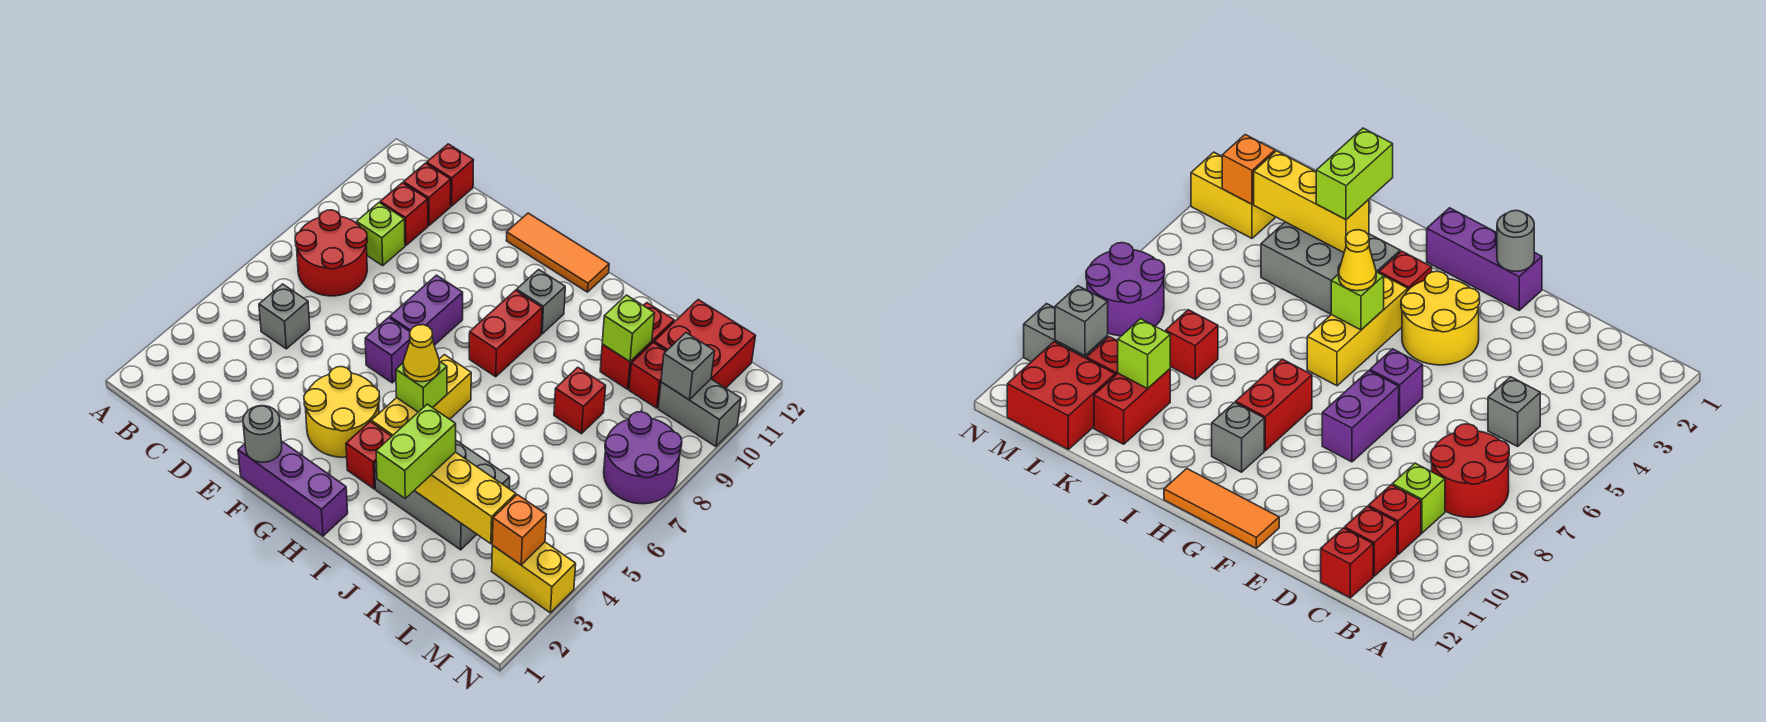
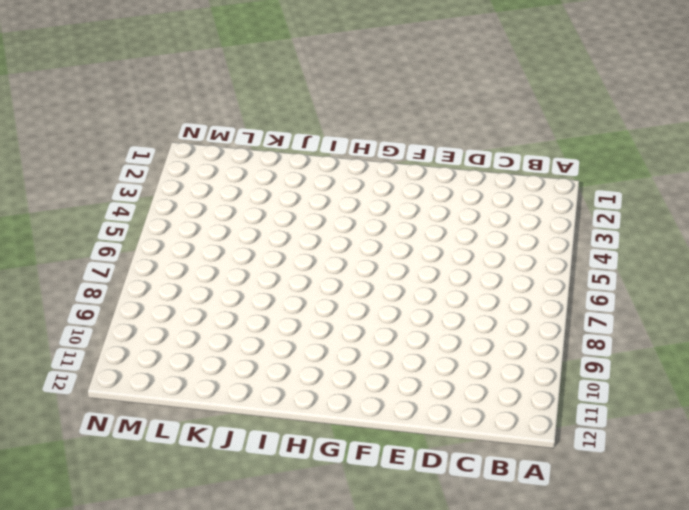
none -> red round brick B7:C8 level 1
none -> grey brick C5 level 1
none -> lime brick C9 level 1
none -> red brick C10 level 1

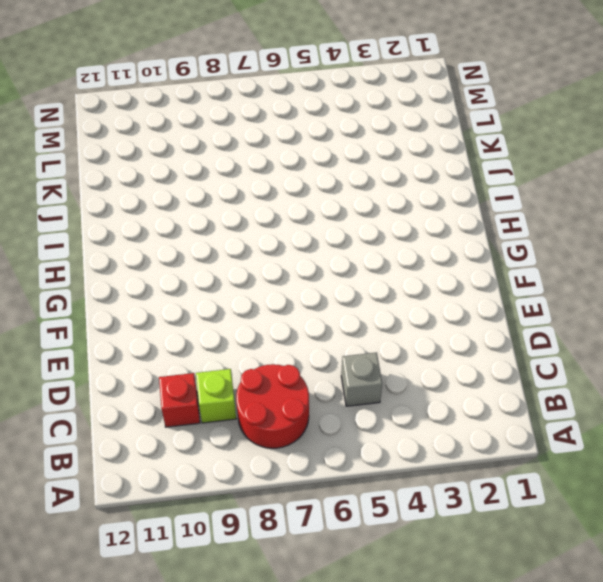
none -> red brick C11 level 1
none -> red brick C12 level 1
none -> purple brick F1:H1 level 1
none -> yellow round brick F3:G4 level 1

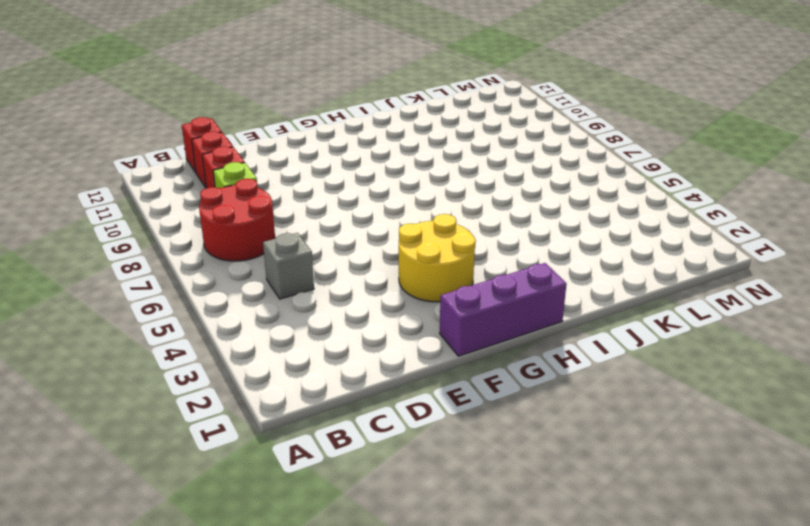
none -> purple brick F6 level 1
none -> purple brick F7:F8 level 1
none -> orange tile F12:H12 level 1
none -> red brick H3 level 1

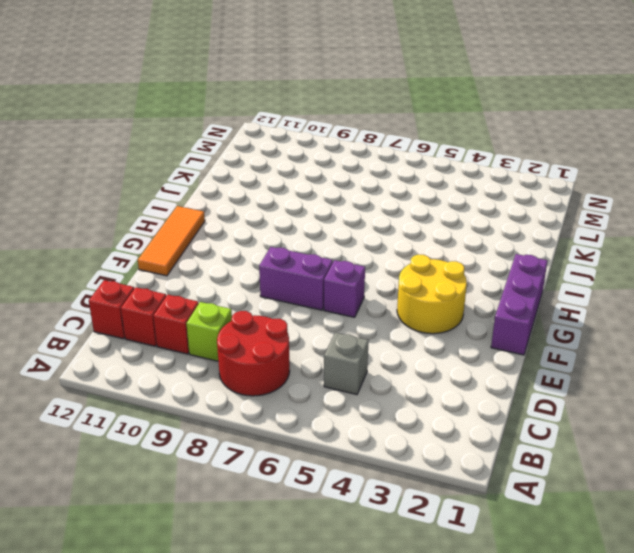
none -> red brick H3 level 1
none -> yellow brick H4:H6 level 1
none -> red brick H8:H9 level 1
none -> grey brick H10 level 1

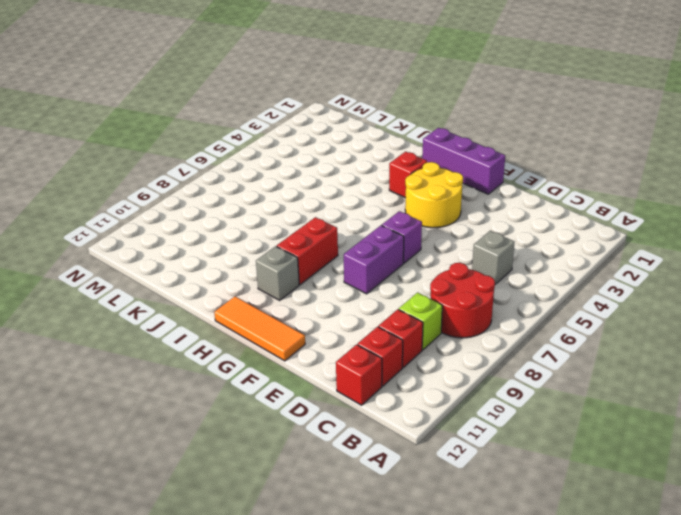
none -> yellow brick H4:H6 level 1
none -> grey brick I3:K4 level 1
none -> red brick K8 level 1
none -> red brick K10:K11 level 1

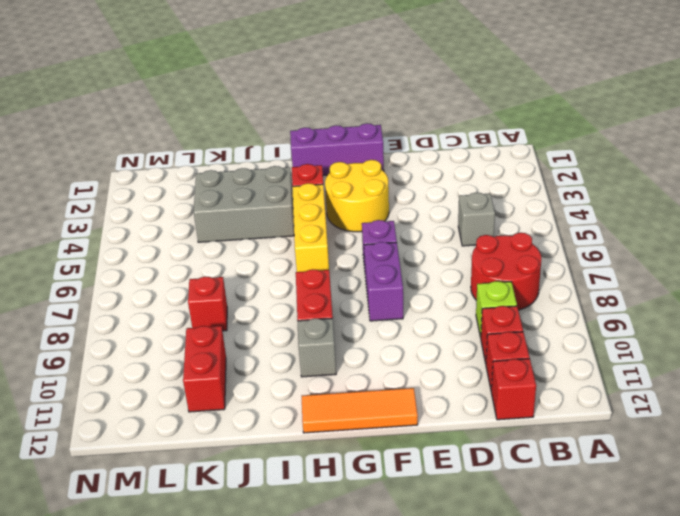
none -> red brick L10 level 1
none -> red brick L11:M12 level 1
none -> yellow brick M3:N3 level 1
none -> purple round brick M7:N8 level 1

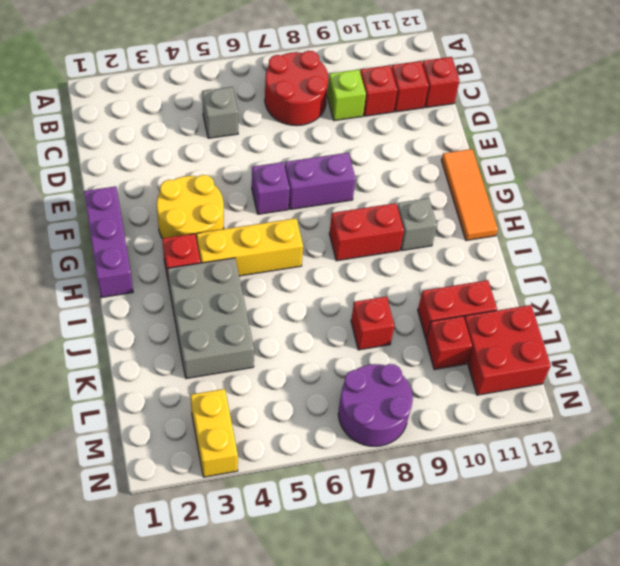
none -> grey brick M10:N10 level 1
none -> grey round brick F1 level 2
none -> lime brick H5 level 2
none -> yellow brick J3:L3 level 2

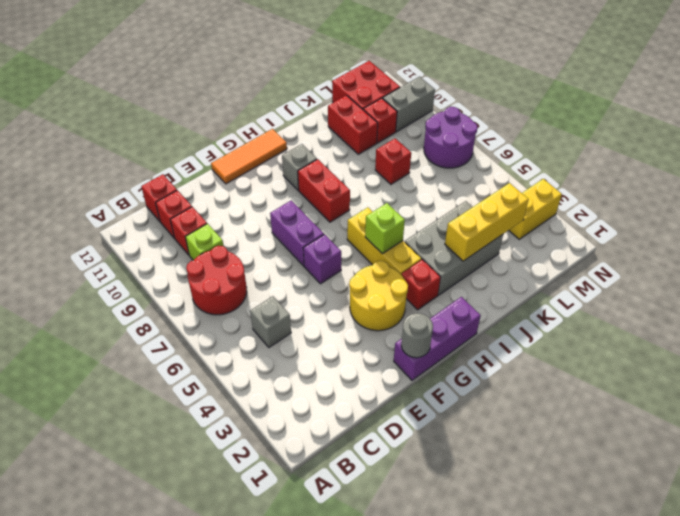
none -> lime brick K10 level 2
none -> orange brick M3 level 2
none -> grey brick M10 level 2
none -> yellow cone H5 level 3

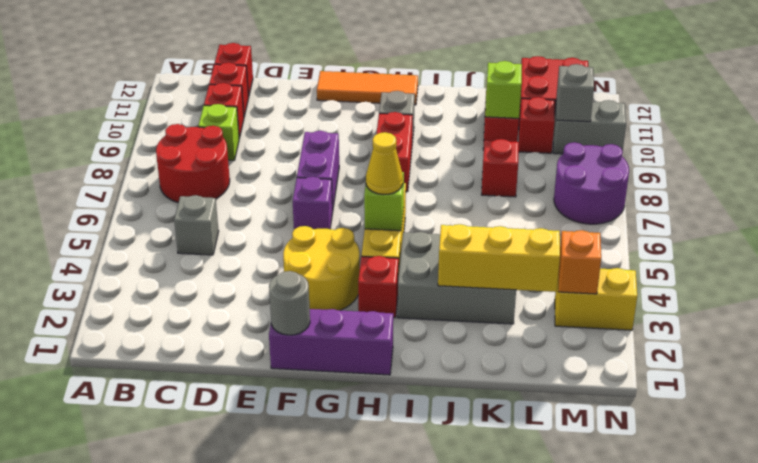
none -> lime brick J2:J3 level 3

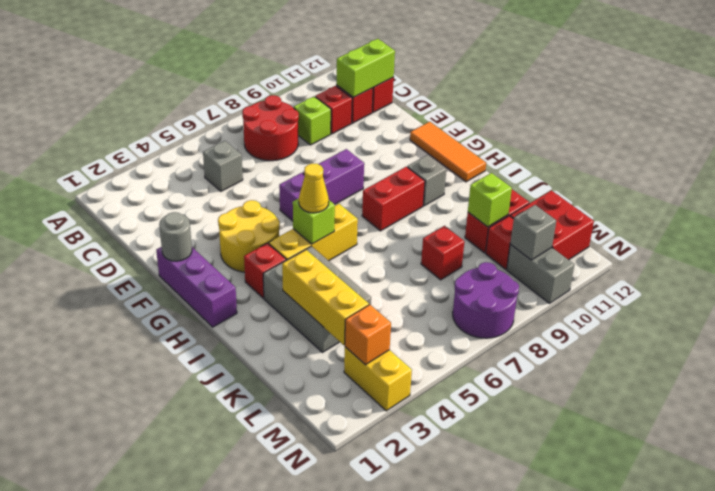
lime brick C11:C12 level 2 -> lime brick J2:J3 level 3

